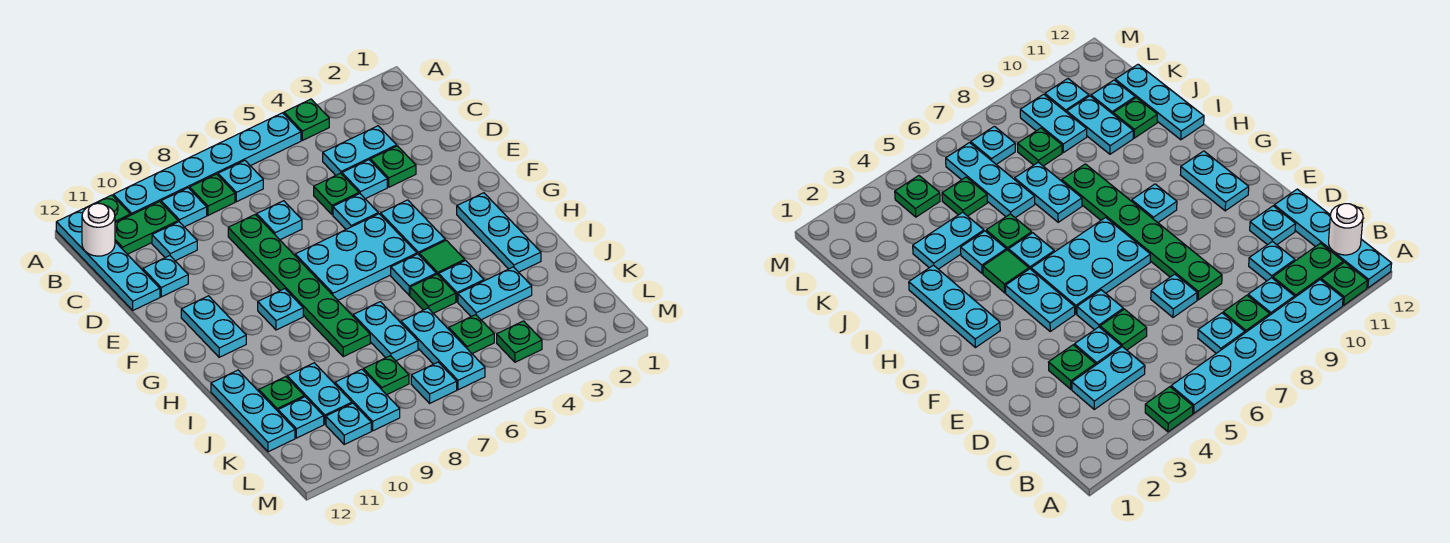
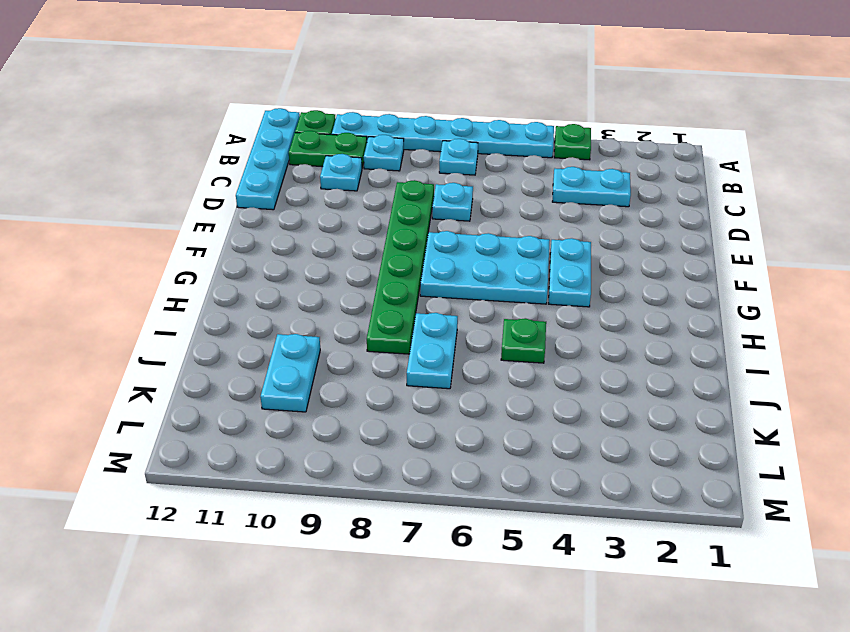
none -> green plate B8 level 1
none -> green plate D3 level 1
none -> cyan plate D4 level 1
none -> green plate D5 level 1

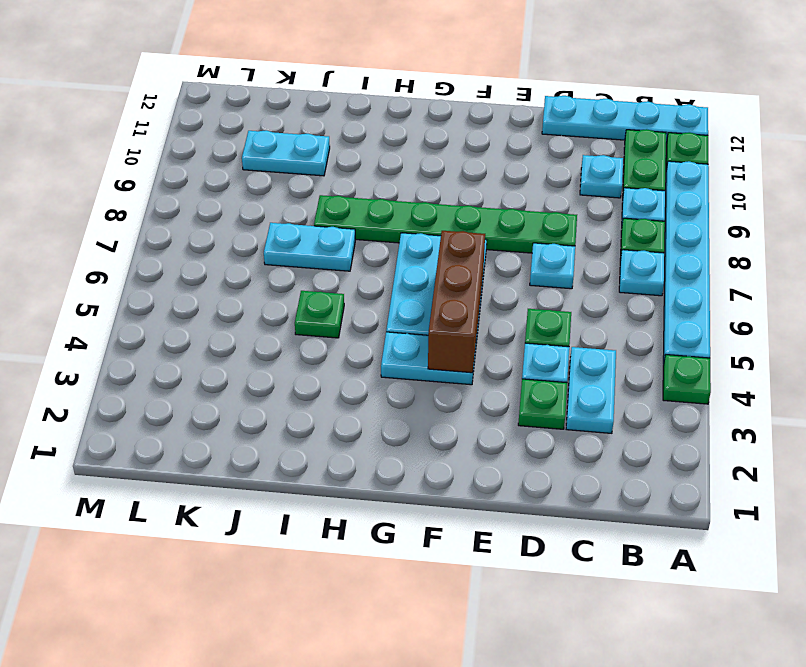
brown brick F4:F6 level 2 -> none
none -> cyan plate D11 level 1
none -> cyan plate E5 level 1
none -> cyan plate F11:G11 level 1
none -> cyan plate G2:I2 level 1

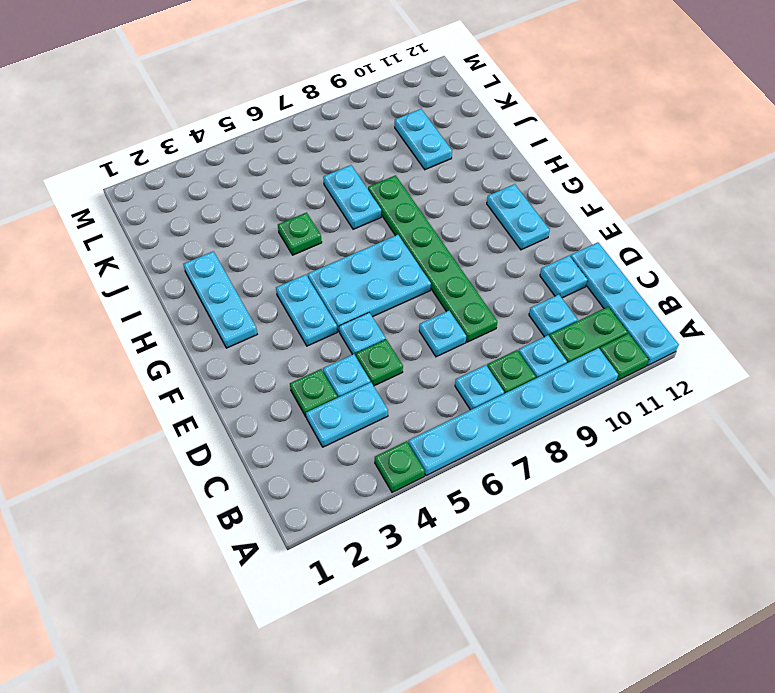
none -> cyan plate G9 level 1
none -> green tile H4 level 1
none -> cyan plate H5 level 1
none -> cyan plate I4 level 1

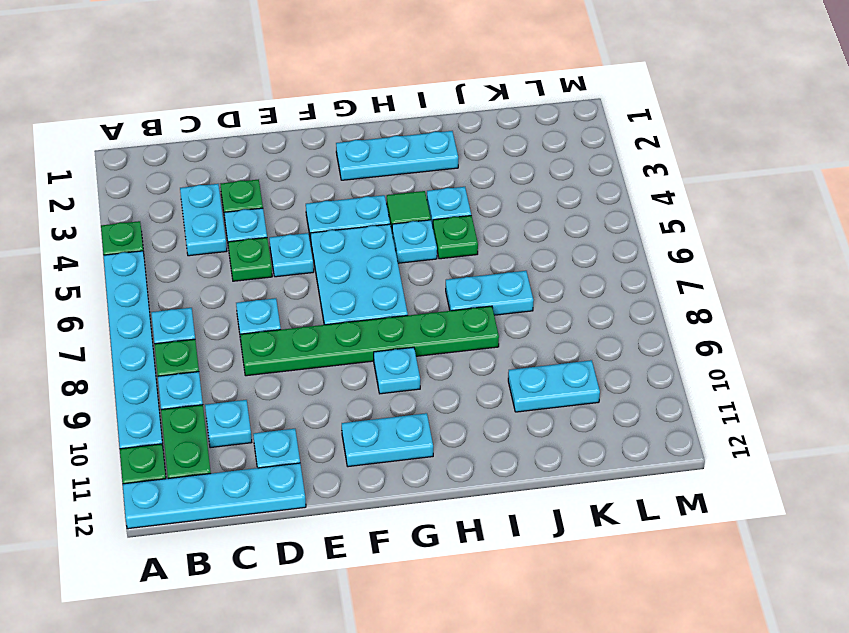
none -> cyan plate I12:K12 level 1
none -> cyan plate J3:J4 level 1
none -> cyan plate J6:L6 level 1
none -> green plate J11 level 1

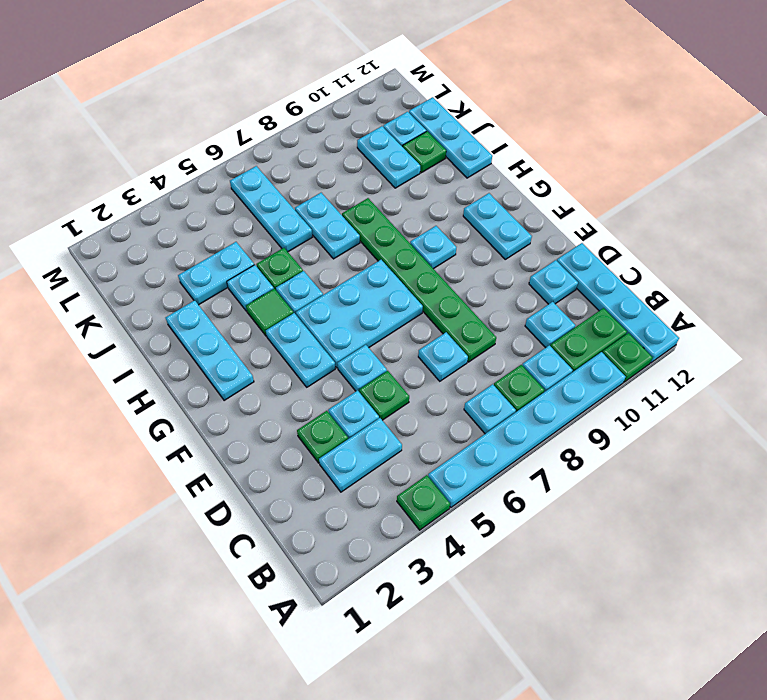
none -> green plate K5 level 1
none -> green plate K8 level 1
none -> cyan plate K9:L9 level 1
none -> green plate L4 level 1

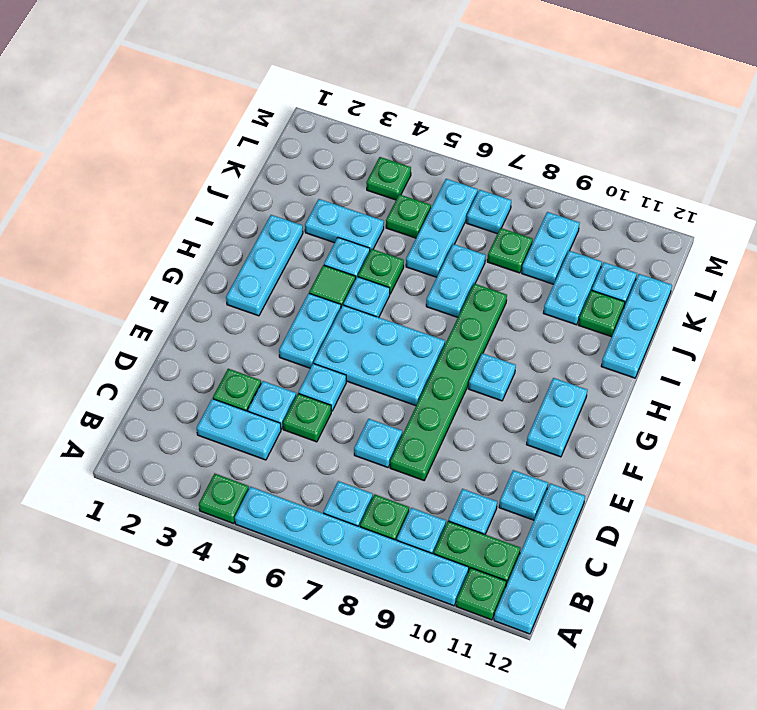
none -> cyan plate L10 level 1
none -> white round brick B12 level 2

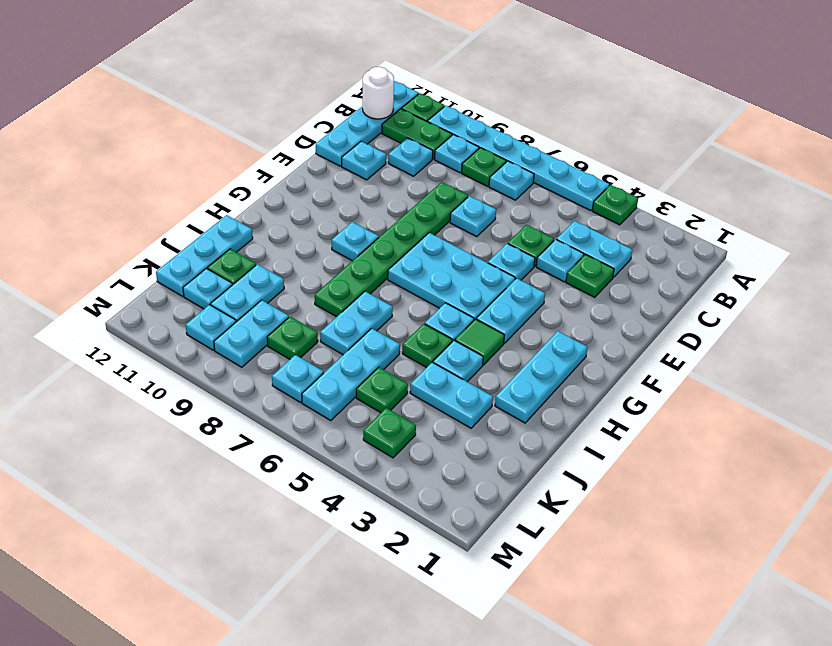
none -> cyan plate F11:G11 level 1

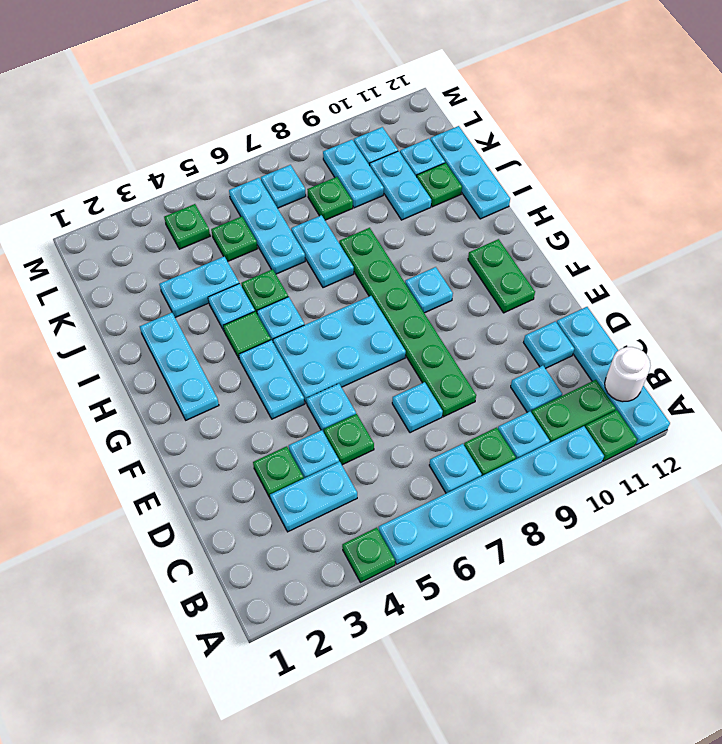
green plate F11:G11 level 1 -> cyan plate F11:G11 level 1

